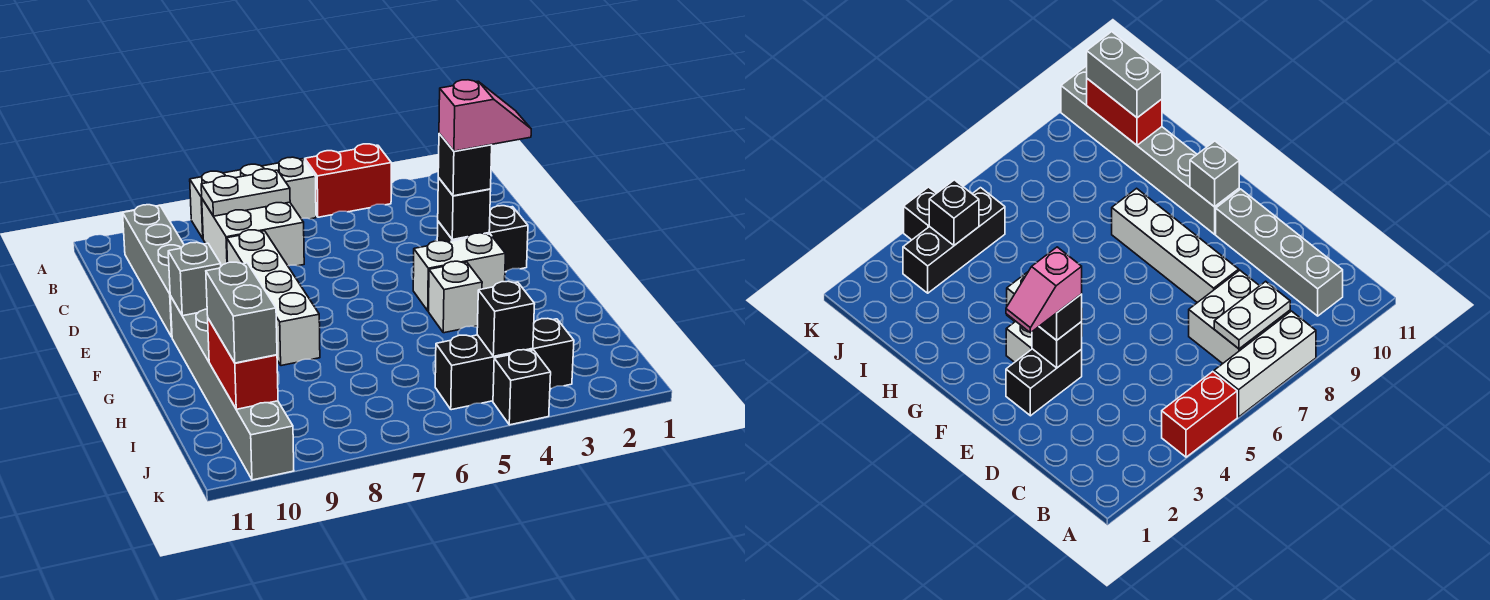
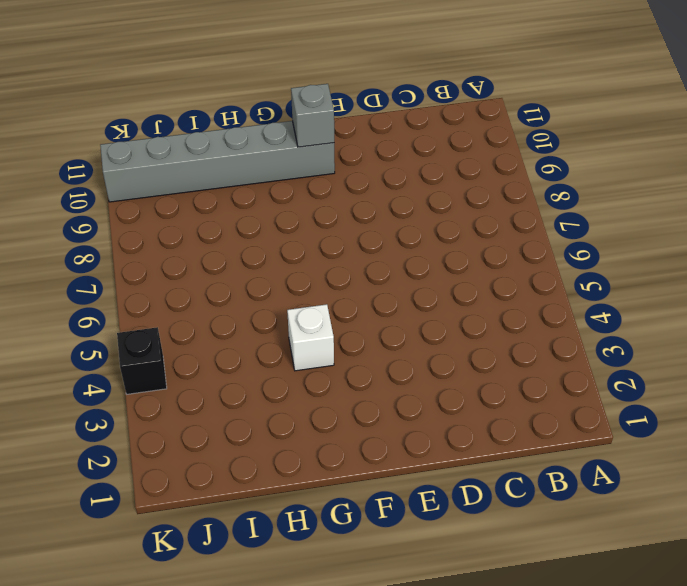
none -> red brick A4:A5 level 1
none -> white brick A6:A8 level 1
none -> white brick B7:C8 level 1

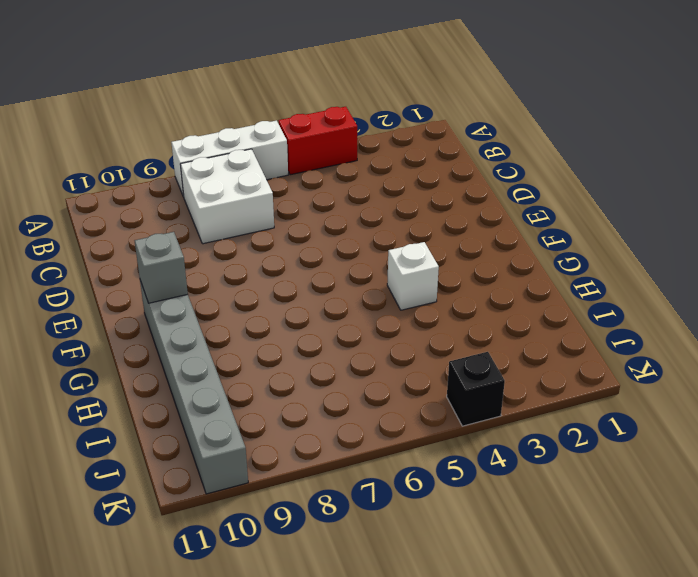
none -> grey brick B10:E10 level 1
none -> white brick D8:G8 level 1
none -> black brick E2:E3 level 1

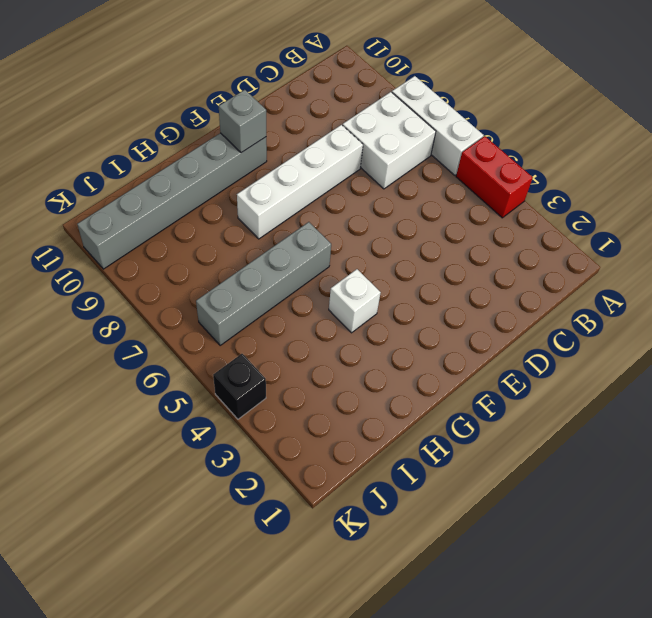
grey brick G6:J6 level 1 -> grey brick B10:E10 level 1
none -> black brick E2:E3 level 1
none -> white brick F3:F4 level 1
none -> black brick J3:J5 level 1

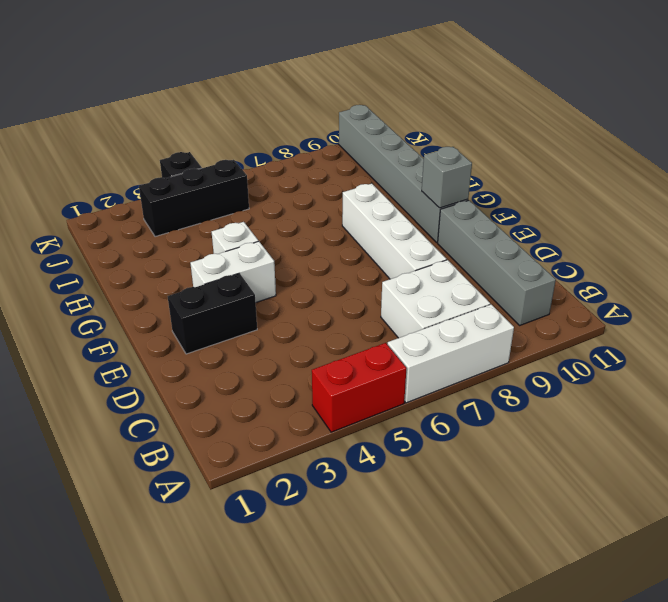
none -> white plate B7:B8 level 2
none -> black brick E3 level 2
none -> red brick I10:J10 level 2

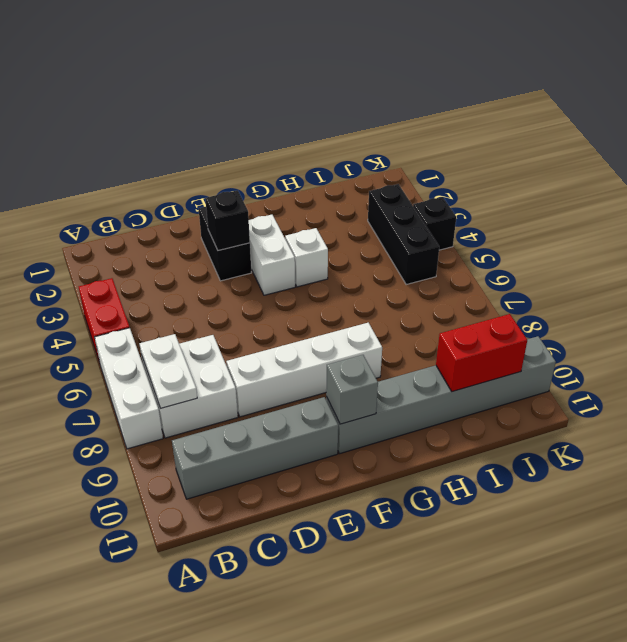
none -> black brick J4 level 2
none -> black brick E3 level 3
none -> grey brick I10:J10 level 3

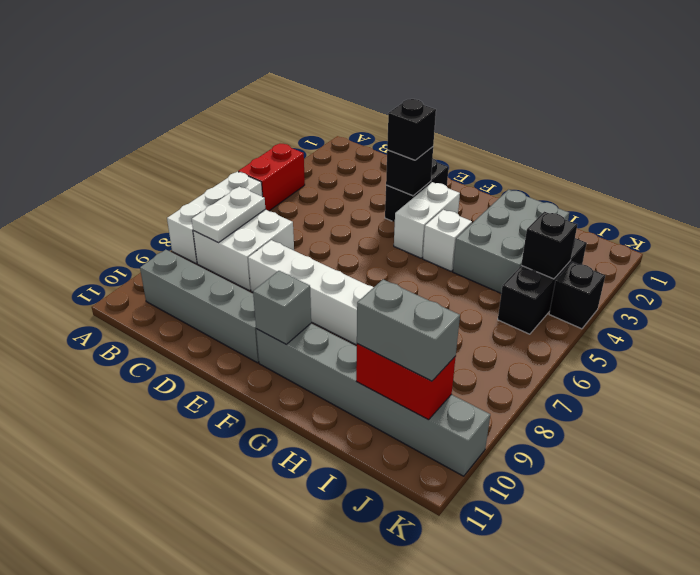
grey brick H2:I4 level 1 -> none
none -> pink slope E2:E3 level 4 top 3

